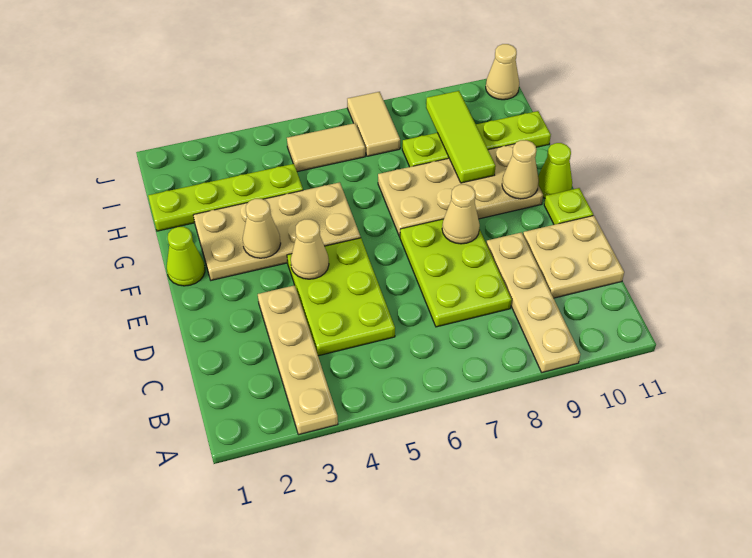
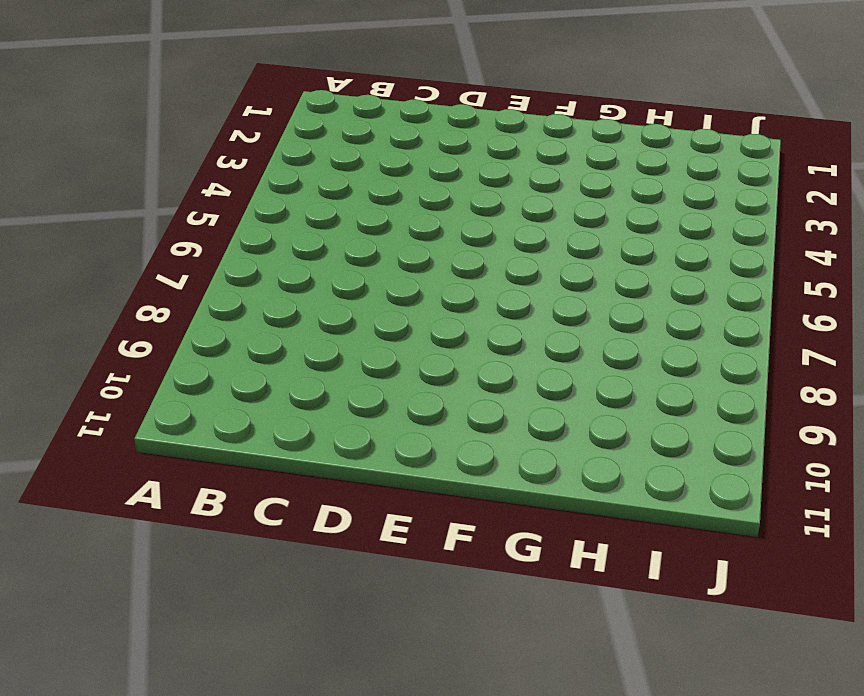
none -> tan plate A3:D3 level 1
none -> tan plate A9:D9 level 1
none -> lime plate C4:E5 level 1

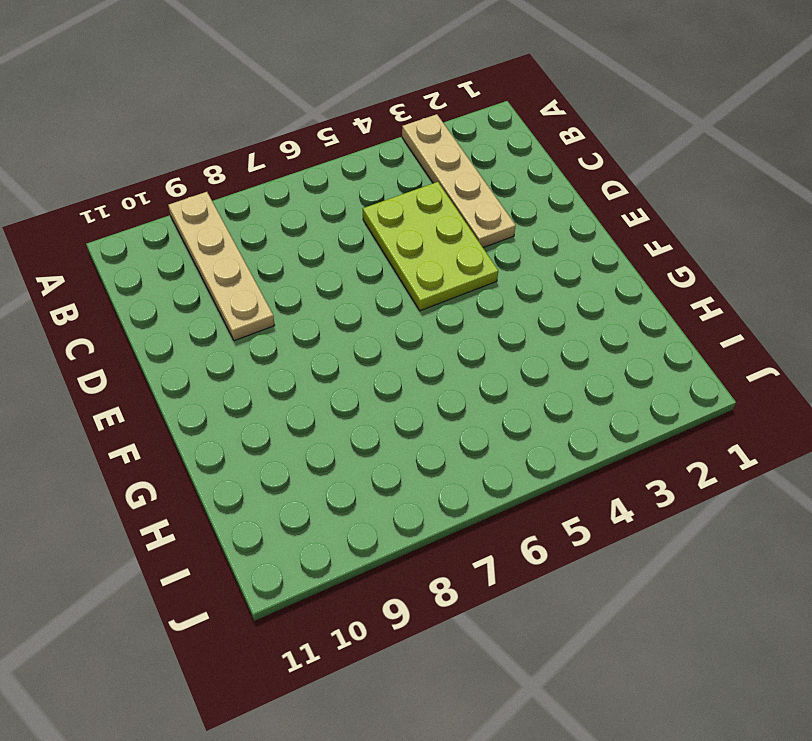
none -> lime plate C7:E8 level 1
none -> tan plate C10:D11 level 1
none -> lime plate E11 level 1

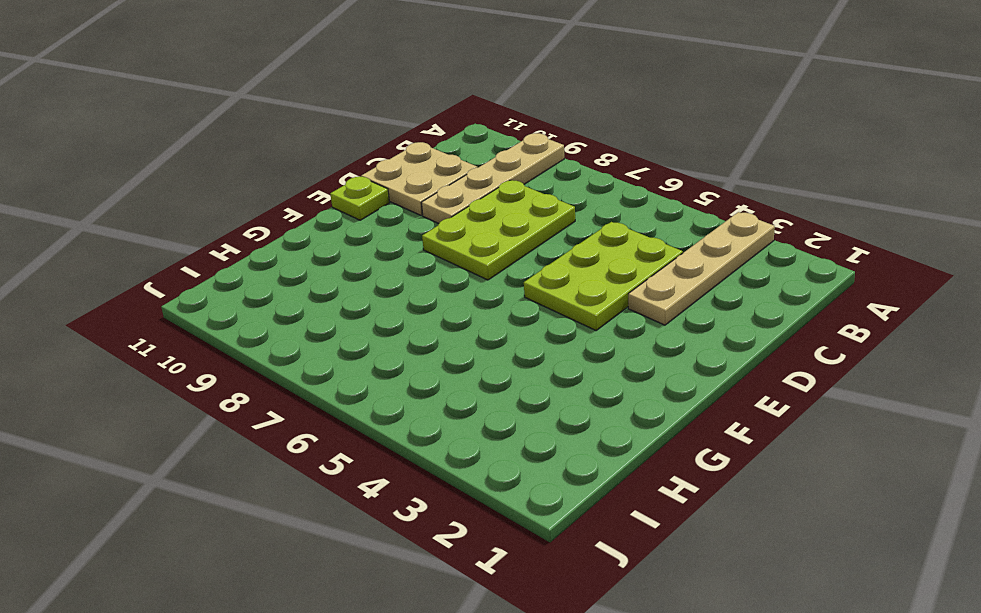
none -> lime cone F1 level 1
none -> tan plate F2:G5 level 1
none -> tan plate F7:G10 level 1

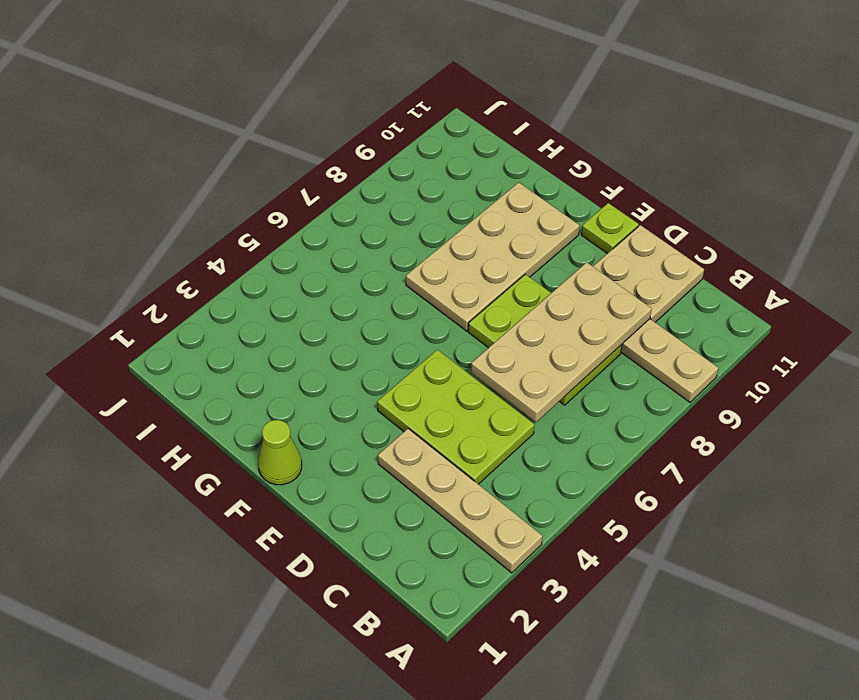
tan plate C6:D9 level 2 -> tan plate F2:G5 level 1
none -> lime cone F11 level 1
none -> lime plate H1:H4 level 1
none -> lime plate H8:H11 level 1

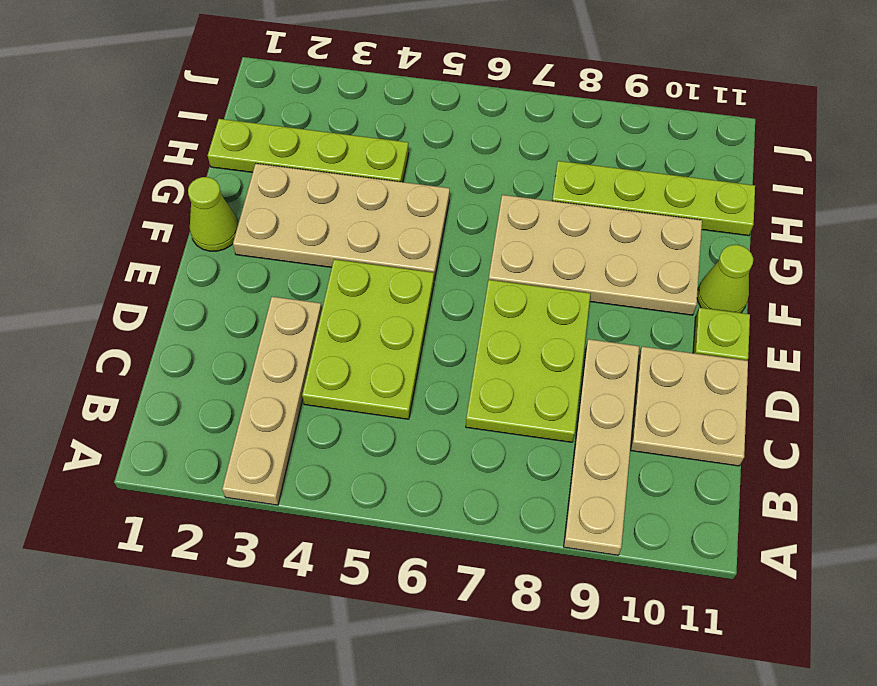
none -> tan tile I5:I6 level 1
none -> tan tile I7:J7 level 1
none -> tan cone J11 level 1

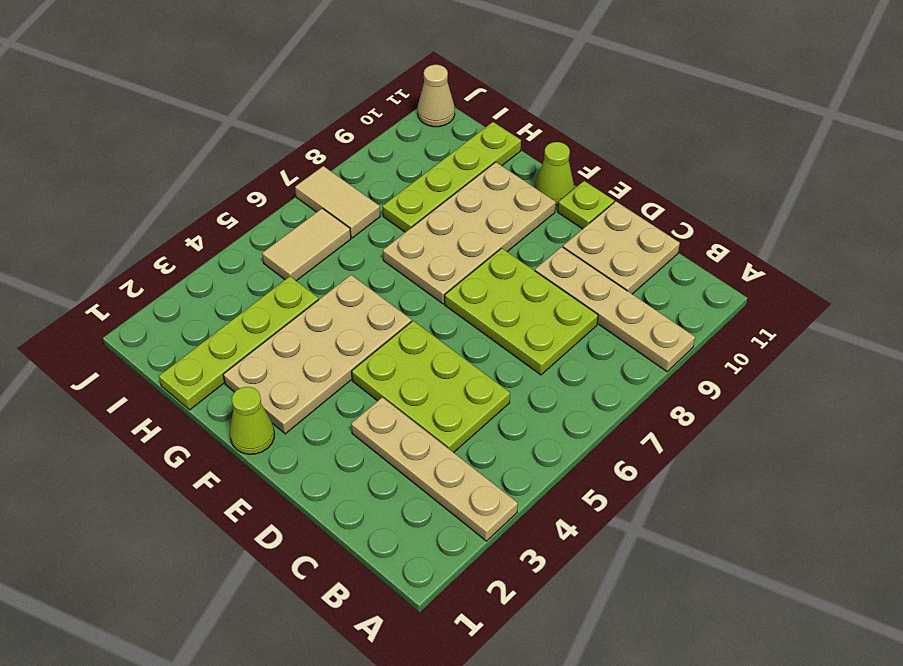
none -> tan cone E4 level 2
none -> tan cone E8 level 2
none -> tan cone F3 level 2

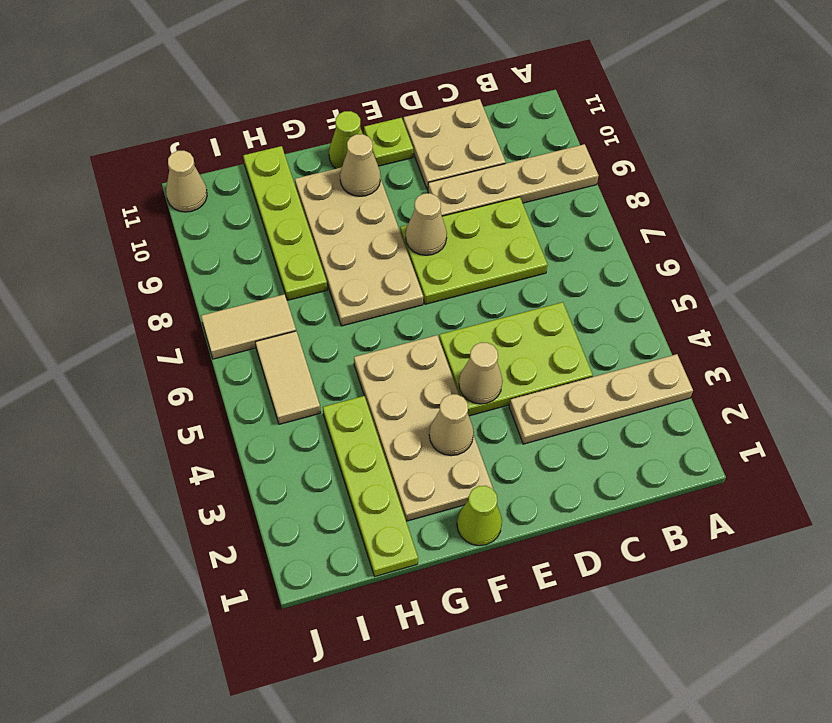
none -> lime tile G9:I9 level 2

